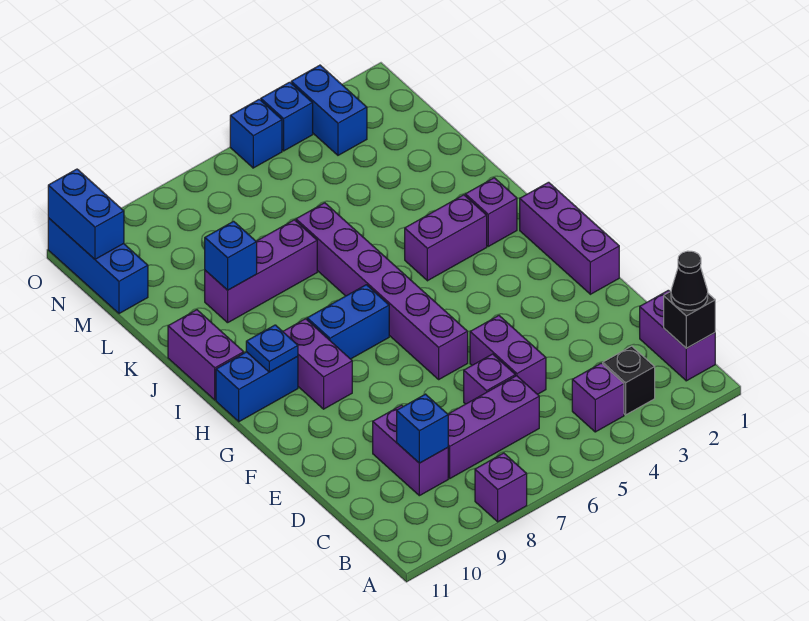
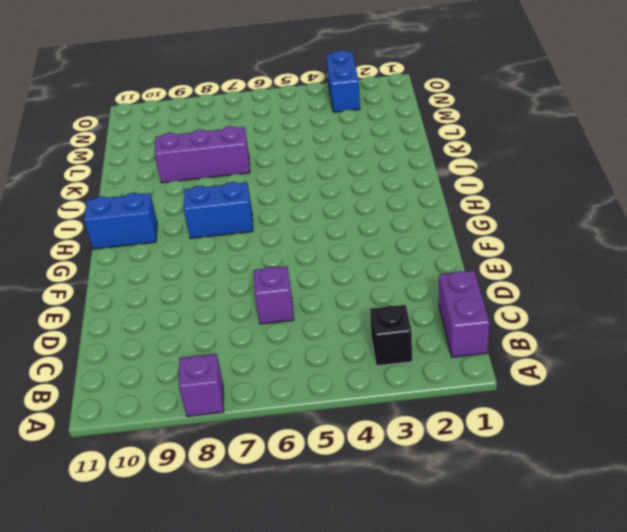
none -> purple brick B4 level 1
none -> purple brick C6:C8 level 1
none -> purple brick C9:D9 level 1

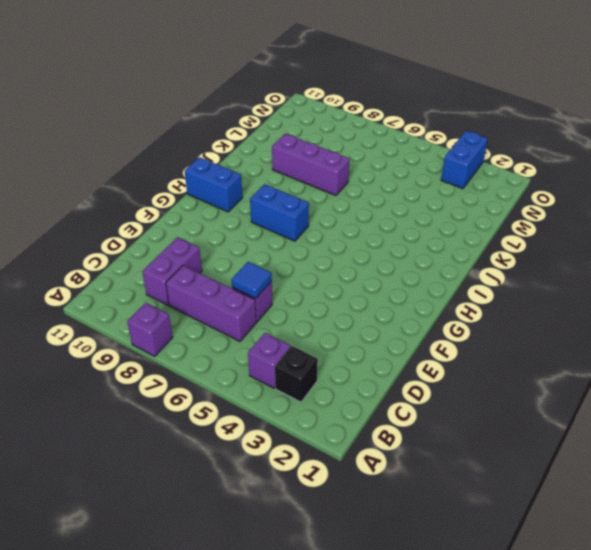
blue tile D6 level 2 -> none
none -> purple brick B1:C1 level 1
none -> purple brick D5:E5 level 1
none -> purple brick F1:H1 level 1

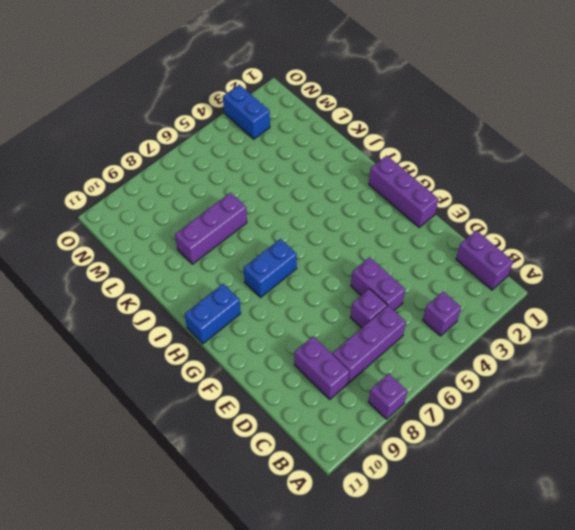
none -> black brick B3 level 1
none -> purple brick F6:K6 level 1
none -> purple brick G9:H9 level 1

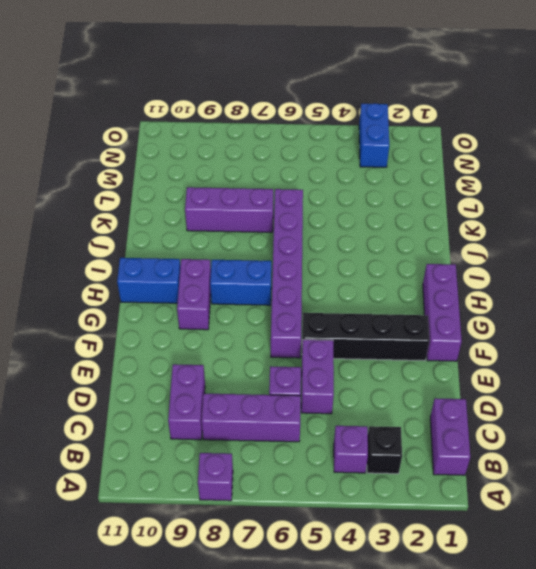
black brick F2:F5 level 1 -> none
none -> purple brick I2 level 1
none -> purple brick I3:I4 level 1
none -> purple brick I11:J11 level 1

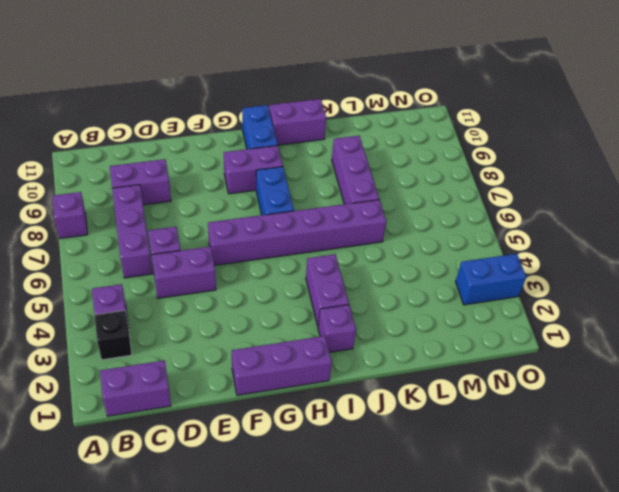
none -> blue brick M11:O11 level 1
none -> blue brick O4 level 1
none -> blue brick O5 level 1

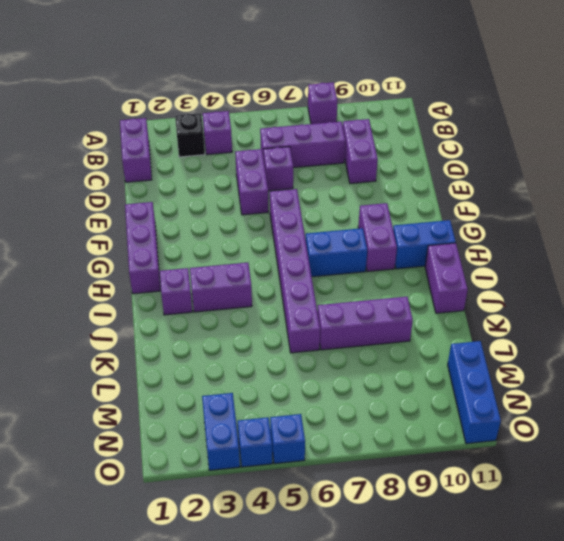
none -> black brick B1 level 2
none -> blue brick C9 level 2
none -> blue plate H10 level 2

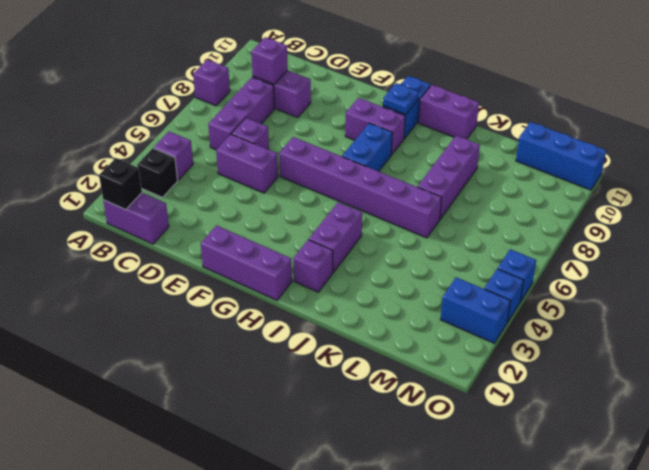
purple brick C9 level 2 -> blue brick C9 level 2
none -> blue brick K9 level 2
none -> blue brick N11:O11 level 2
none -> black cone B1 level 3

